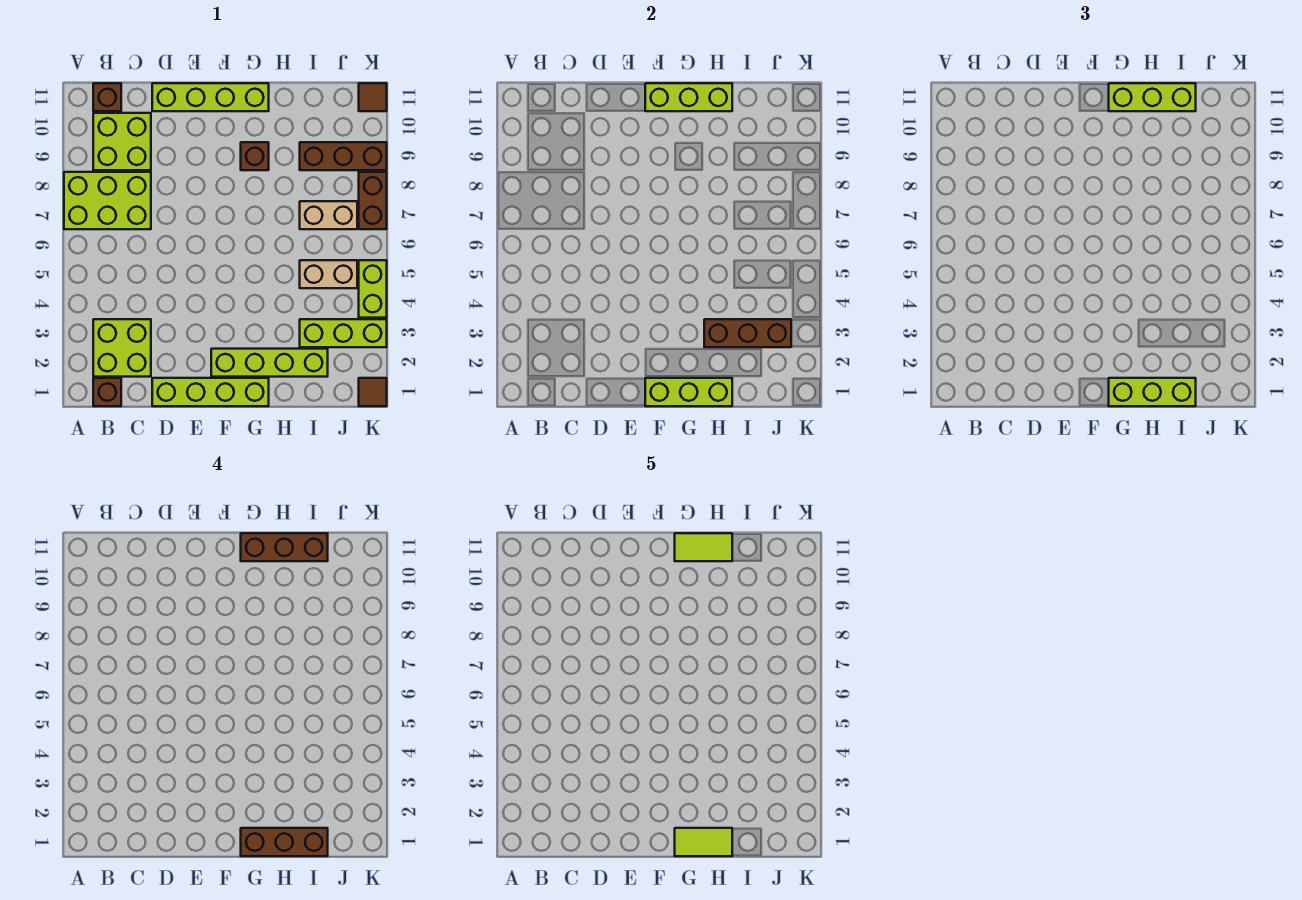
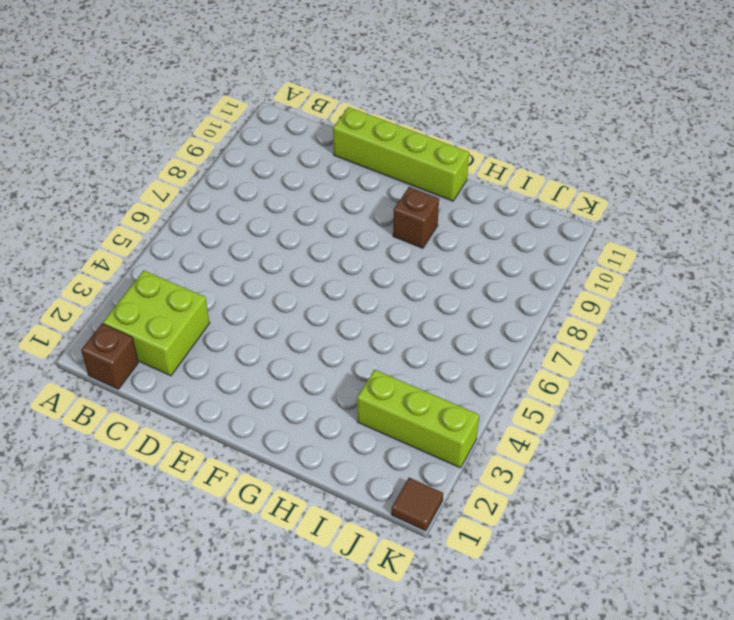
none -> lime brick A7:C8 level 1
none -> lime brick B9:C10 level 1
none -> brown brick B11 level 1

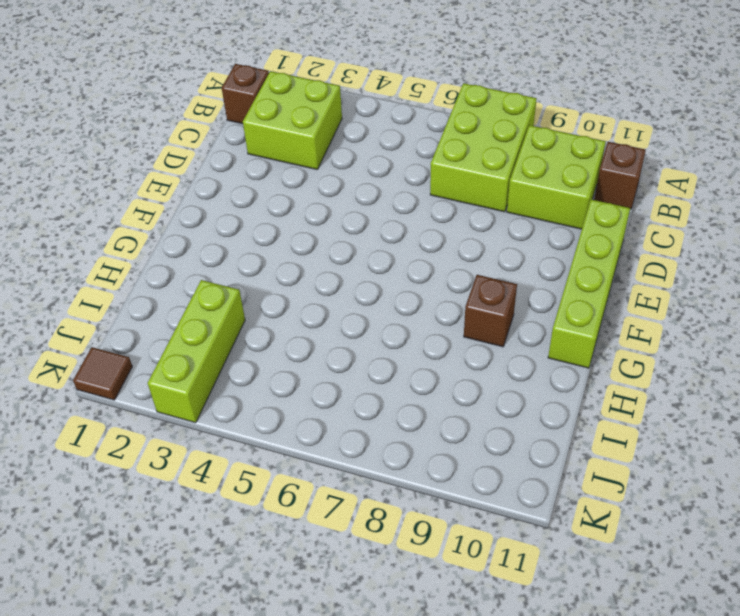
none -> lime brick D1:G1 level 1
none -> lime brick F2:I2 level 1
none -> tan brick I5:J5 level 1

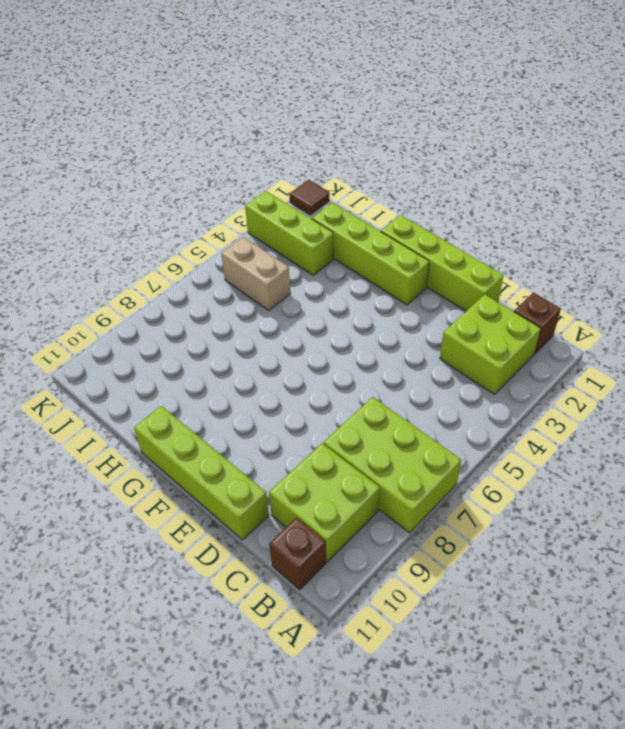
none -> brown brick G9 level 1
none -> tan brick I7:J7 level 1
none -> brown brick I9:K9 level 1

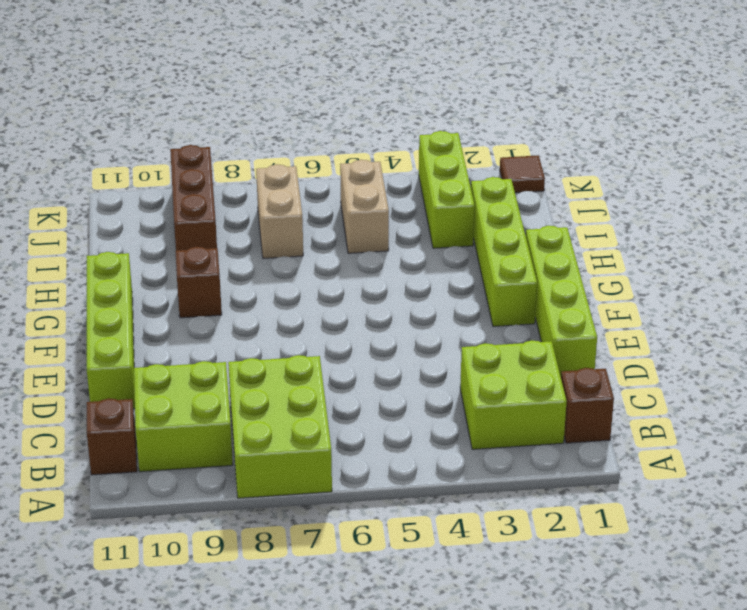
none -> lime brick K4:K5 level 1
none -> brown brick K7:K8 level 1
none -> brown tile K11 level 1

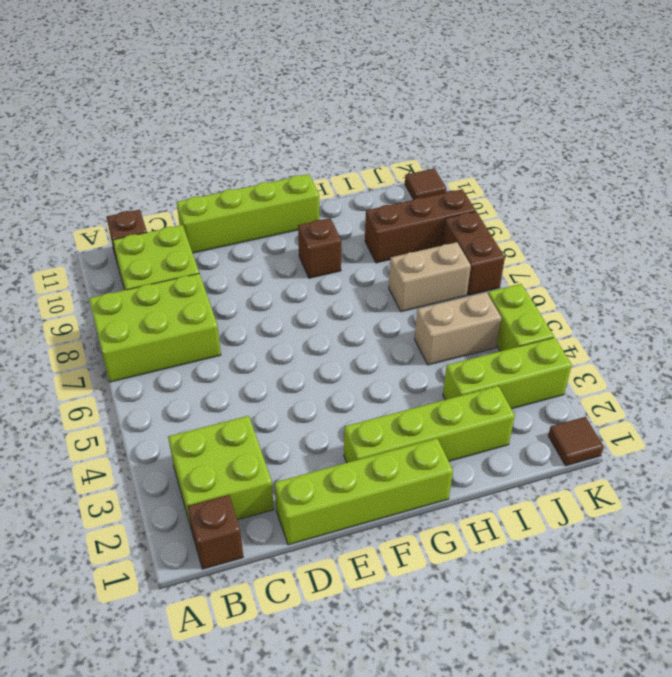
none -> lime brick F1:H1 level 2
none -> lime brick F11:H11 level 2
none -> brown brick H3:J3 level 2

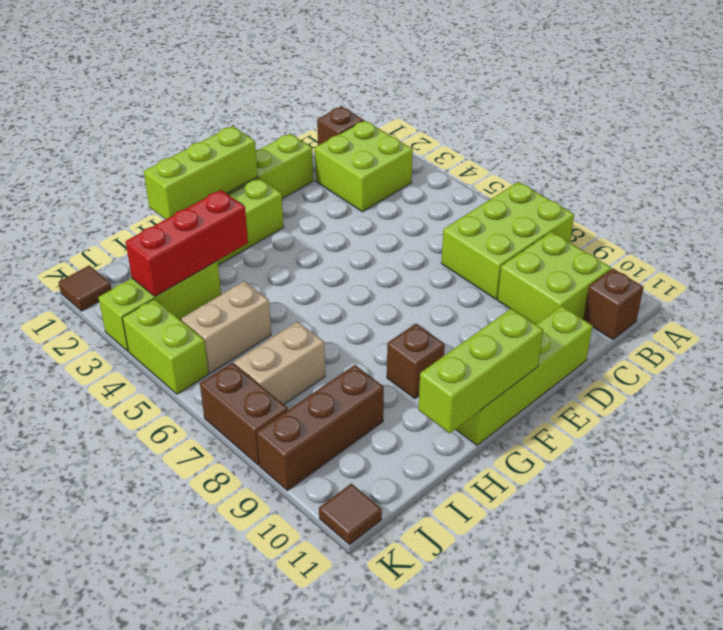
red brick H3:J3 level 2 -> brown brick H3:J3 level 2
none -> lime brick G1:I1 level 3
none -> lime brick G11:I11 level 3
none -> brown brick G1:I1 level 4

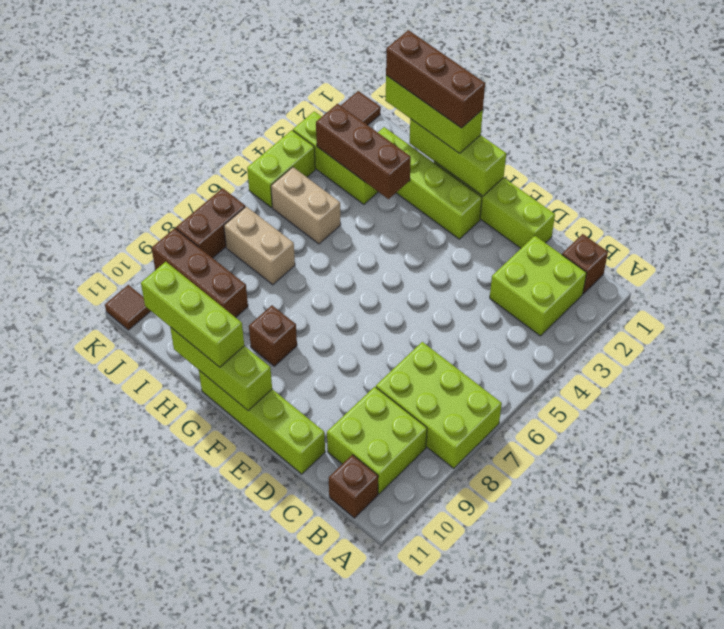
none -> brown brick G11:I11 level 4
none -> lime tile G1:H1 level 5
none -> lime tile G11:H11 level 5

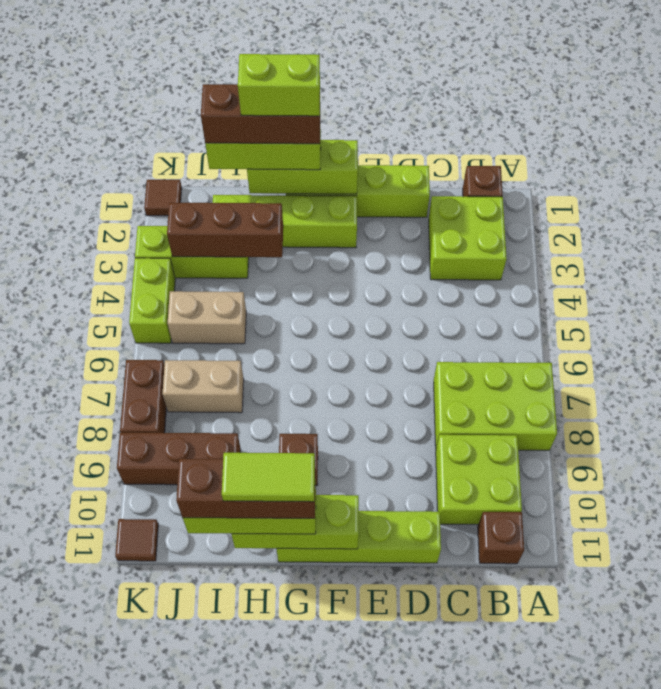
lime brick G1:H1 level 5 -> lime tile G1:H1 level 5

